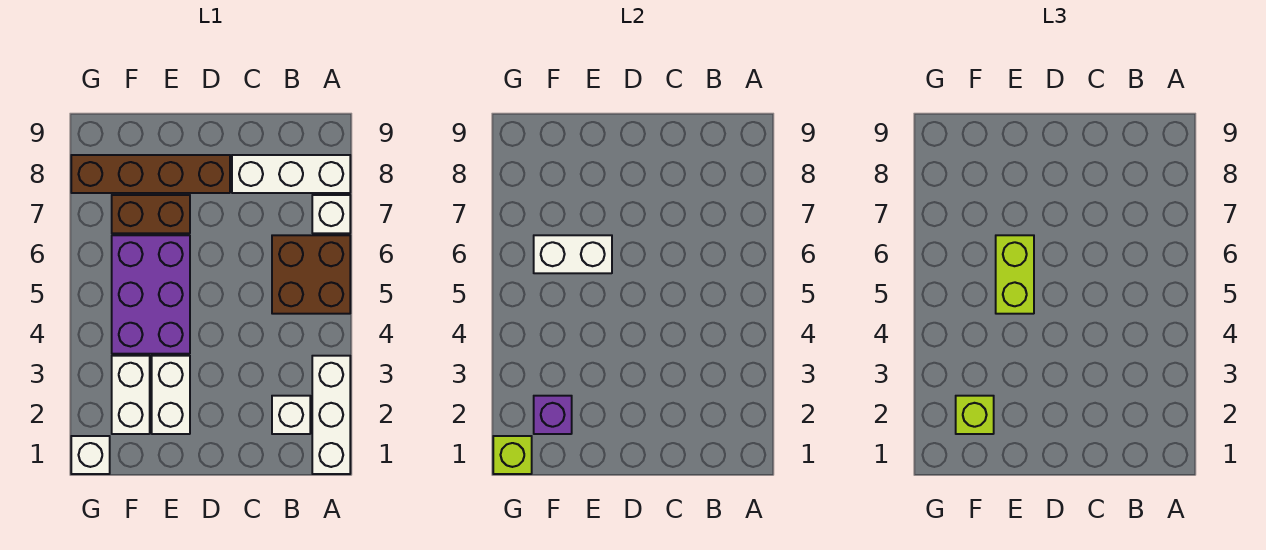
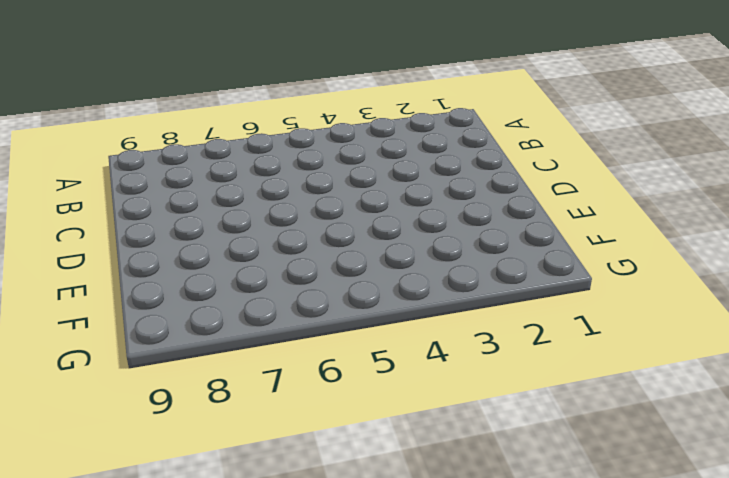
none -> white brick A1:A3 level 1
none -> brown brick A5:B6 level 1
none -> white brick A7 level 1

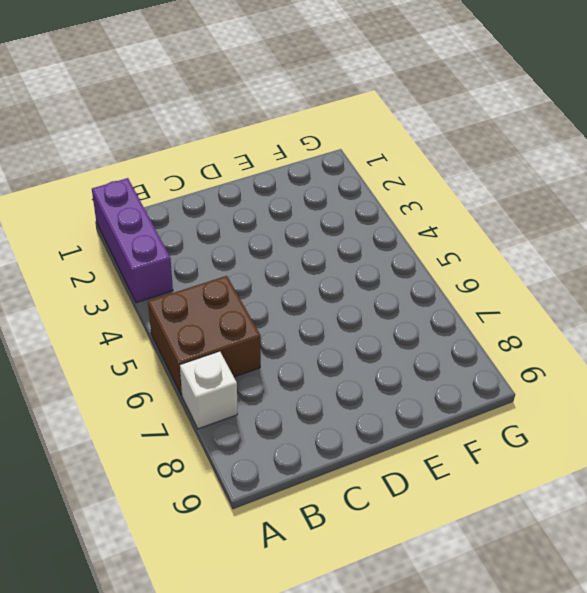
purple brick A1:A3 level 1 -> white brick A1:A3 level 1
none -> white brick A8:C8 level 1
none -> white brick B2 level 1
none -> brown brick D8:G8 level 1

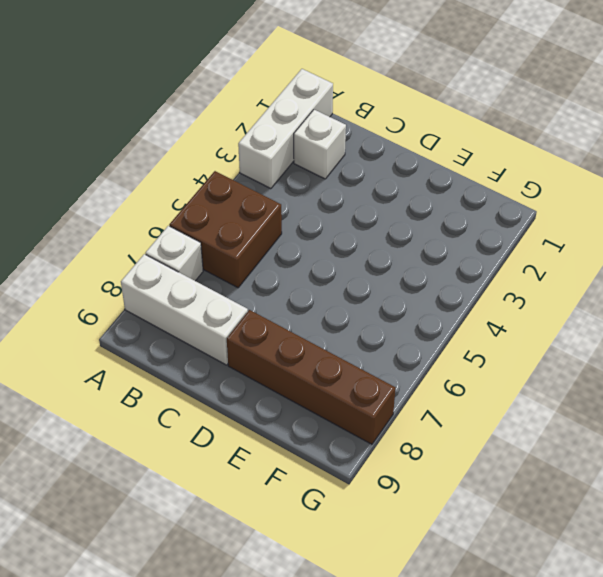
none -> white brick E2:E3 level 1
none -> purple brick E4:F6 level 1
none -> brown brick E7:F7 level 1

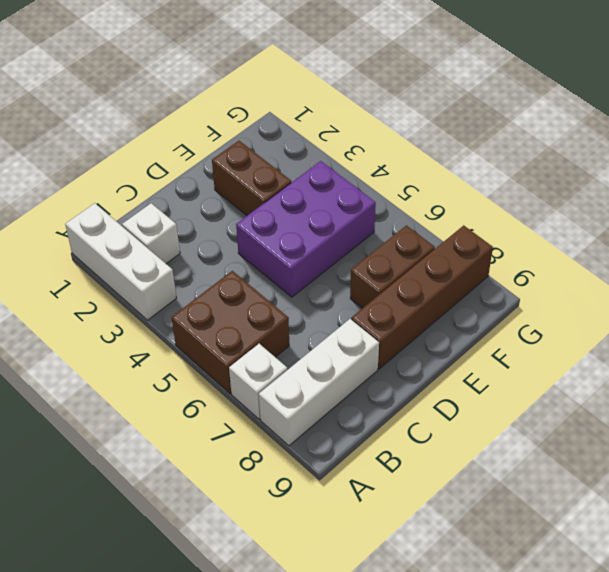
purple brick D4:F5 level 1 -> purple brick E4:F6 level 1
brown brick E2:E3 level 1 -> white brick E2:E3 level 1
none -> white brick F2:F3 level 1
none -> white brick G1 level 1
none -> white brick E6:F6 level 2

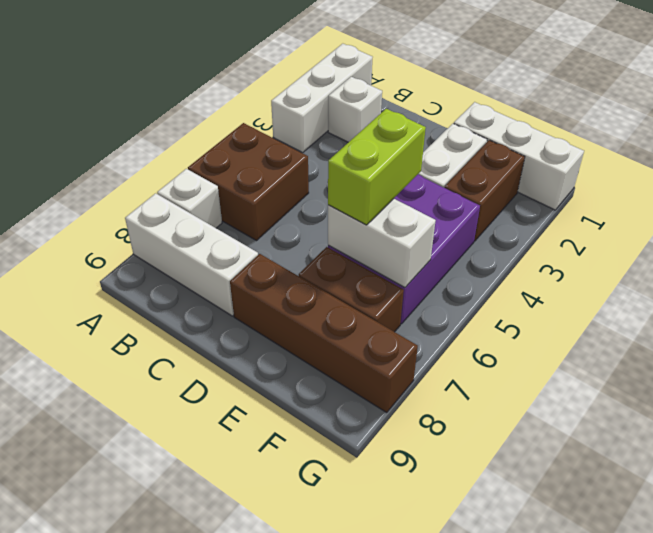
white brick E1:G1 level 1 -> white brick G1 level 1
brown brick F2:F3 level 1 -> white brick F2:F3 level 1
none -> purple brick F2 level 2
none -> lime brick G1 level 2
none -> lime brick F2 level 3

